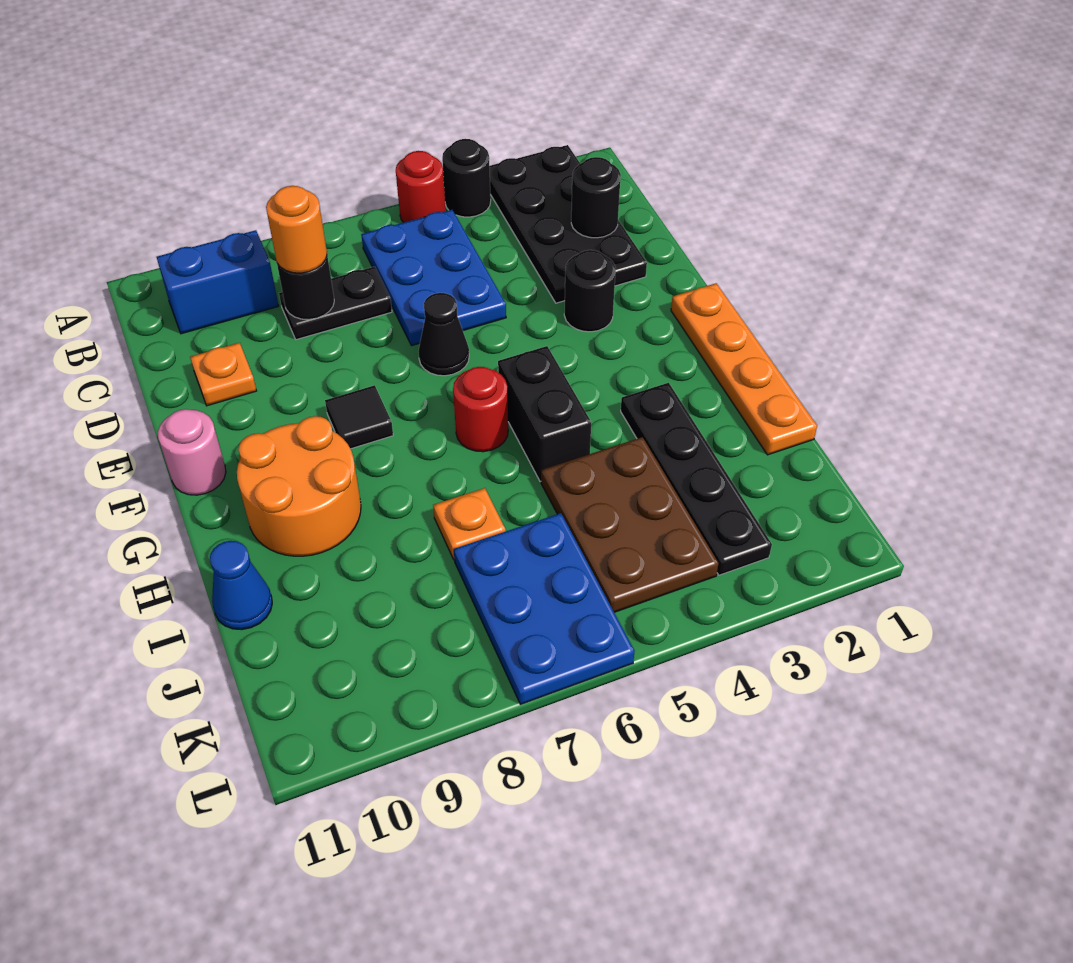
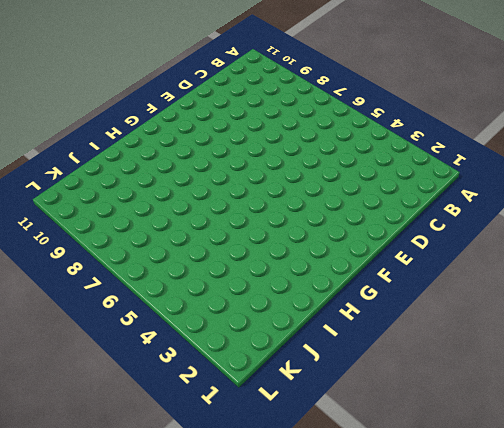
none -> black plate A2:D3 level 1
none -> black round brick A4 level 1
none -> red round brick A5 level 1

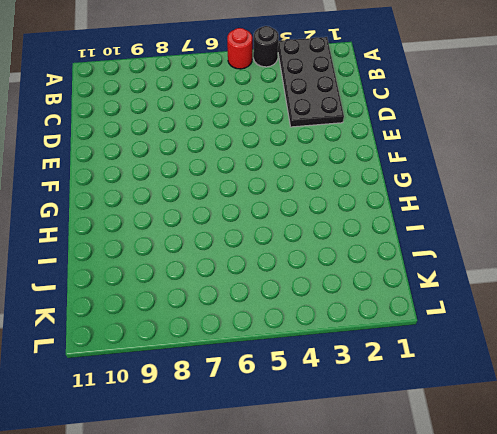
none -> blue plate B5:D6 level 1
none -> blue brick B9:B10 level 1
none -> black plate C7:C8 level 1

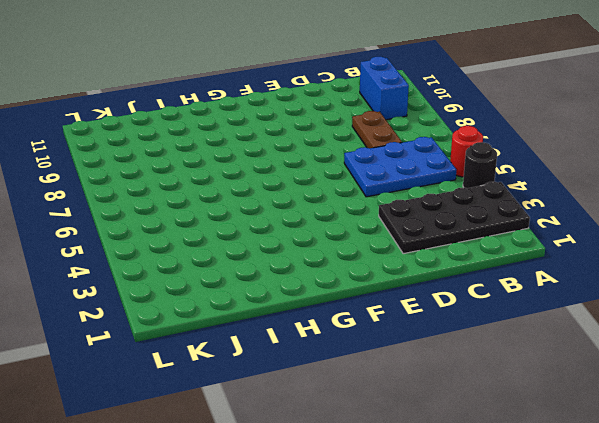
brown plate C7:C8 level 1 -> black plate C7:C8 level 1
none -> orange plate D10 level 1
none -> black round brick E3 level 1
none -> black cone E6 level 1

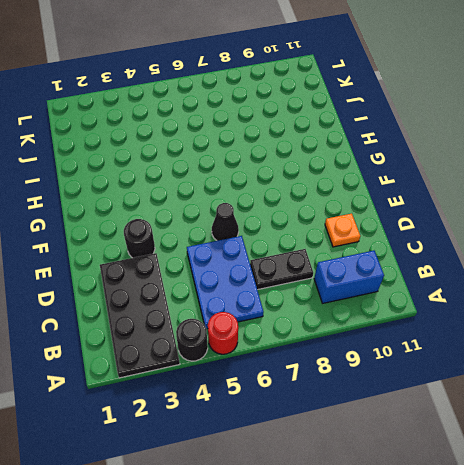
none -> orange plate F1:I1 level 1
none -> black tile F8 level 1
none -> pink round brick F11 level 1

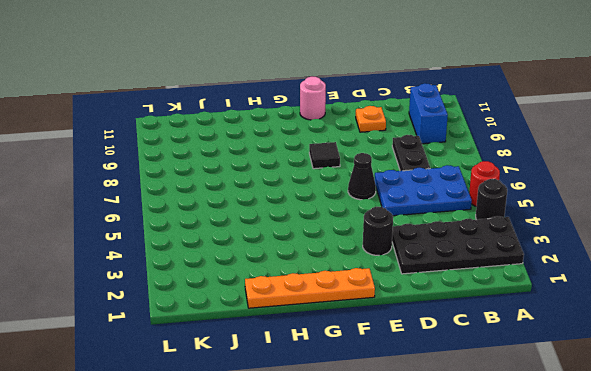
none -> black brick G5:H5 level 1
none -> red round brick G6 level 1
none -> orange round brick G9:H10 level 1

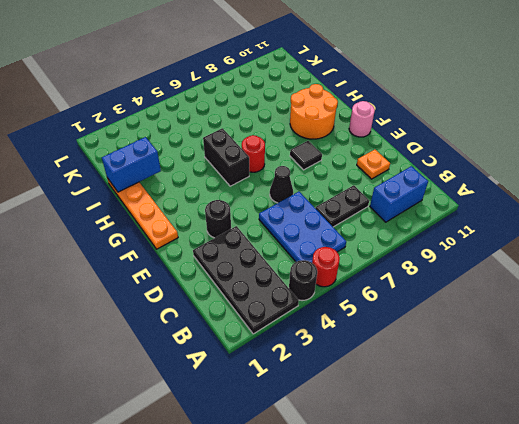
blue brick I1:I2 level 2 -> none
none -> black plate H3:K3 level 1
none -> brown plate I4:K5 level 1
none -> orange plate I7 level 1

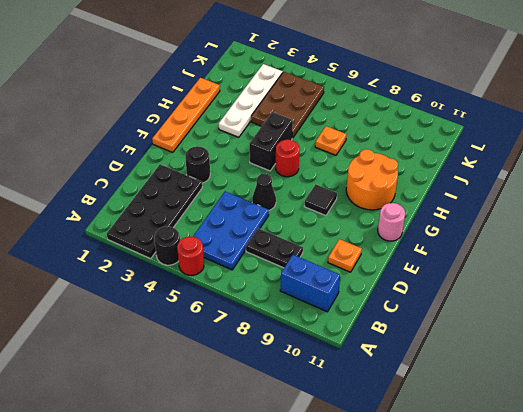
white plate H3:K3 level 1 -> black plate H3:K3 level 1
none -> blue cone I11 level 1
none -> blue plate J6:L7 level 1
none -> black round brick C2 level 2

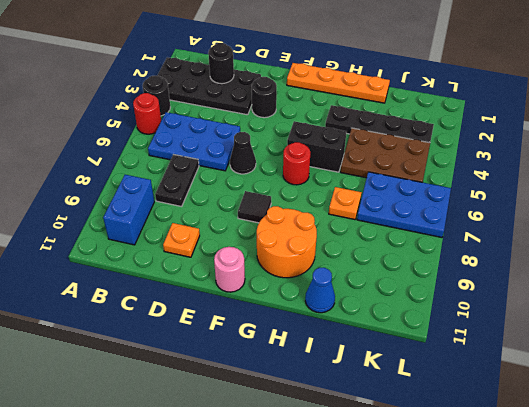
none -> black round brick C8 level 2
none -> orange round brick C8 level 3

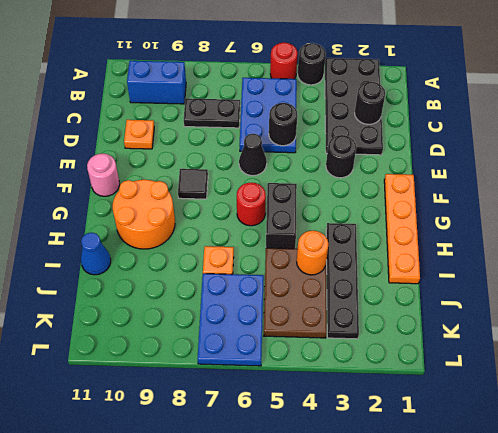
black round brick D5 level 2 -> black round brick C8 level 2
orange round brick I4 level 2 -> orange round brick C8 level 3

